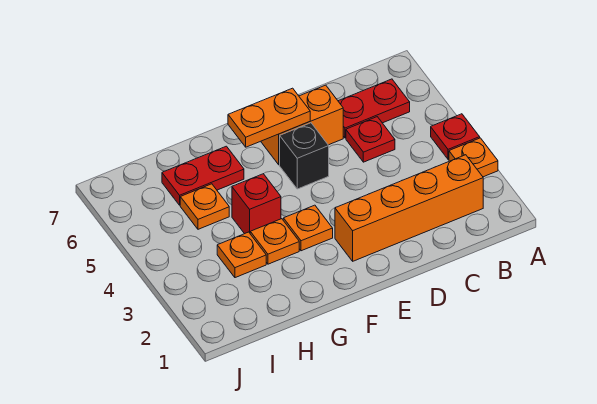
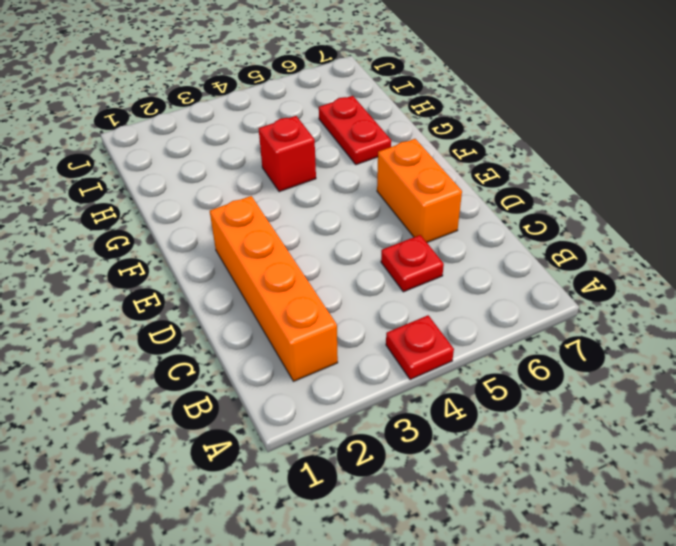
none -> orange plate A3 level 1
none -> red plate B6:C6 level 1
none -> black brick E5 level 1

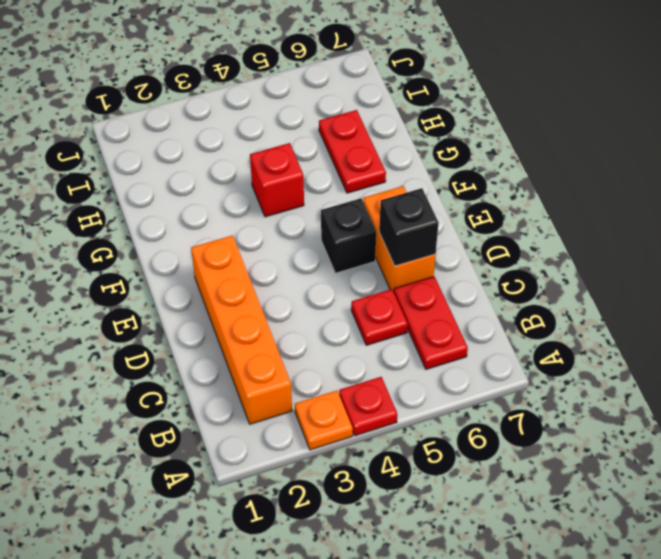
black brick D6 level 2 -> none
none -> orange plate F3 level 1
none -> orange plate G3 level 1
none -> orange plate H3 level 1

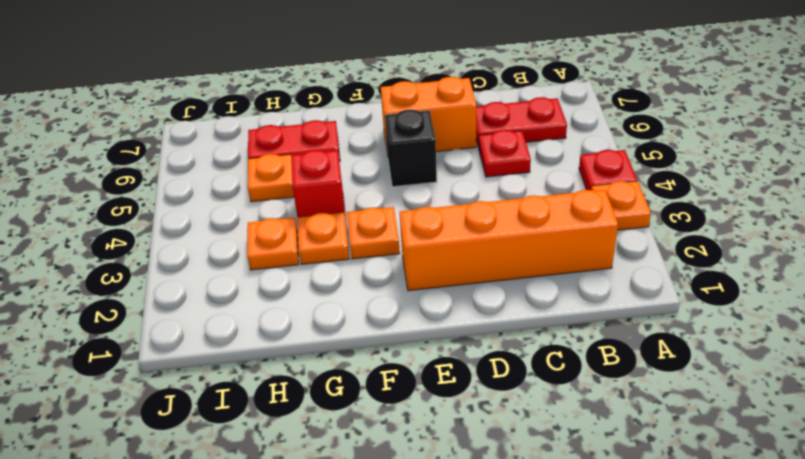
none -> orange plate E6:F6 level 2

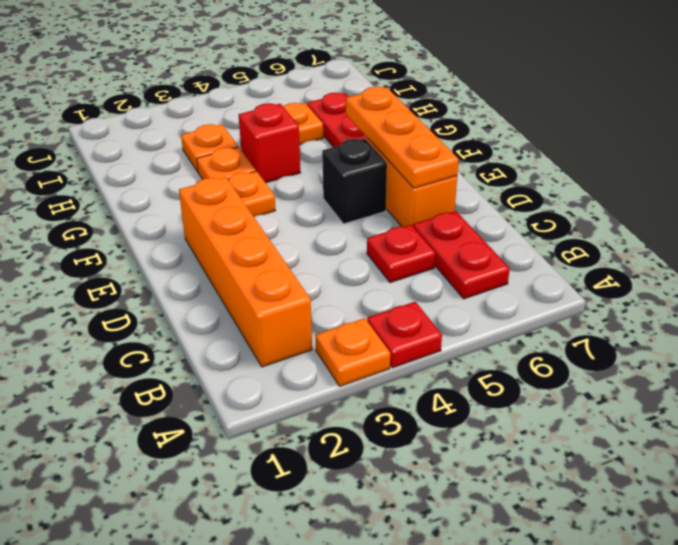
orange plate D6:F6 level 2 -> orange plate E6:F6 level 2

